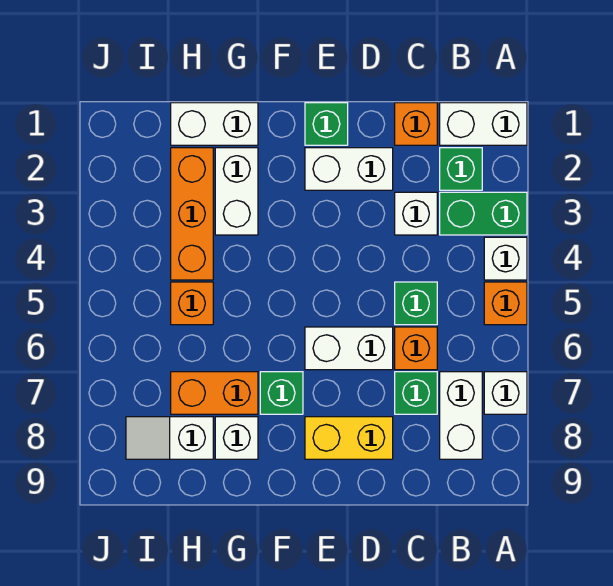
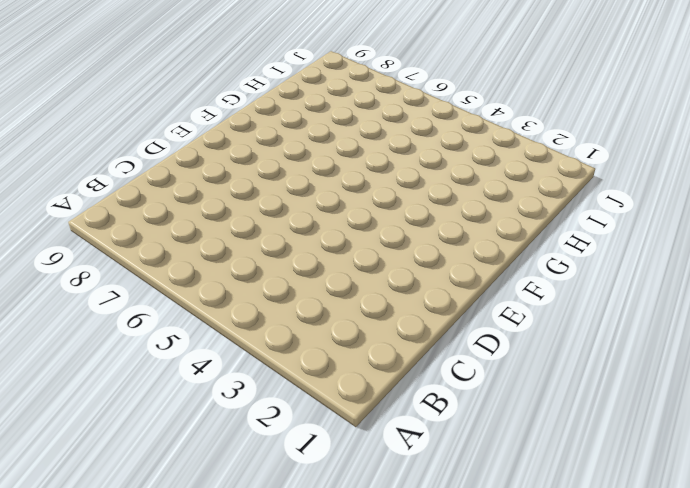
none -> white brick A1:B1 level 1
none -> green brick A3:B3 level 1
none -> white brick A4 level 1

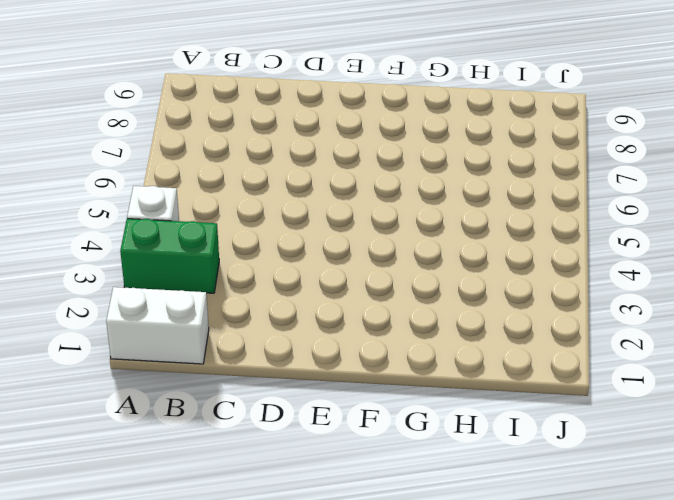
none -> orange brick A5 level 1
none -> white brick A7 level 1
none -> green brick B2 level 1

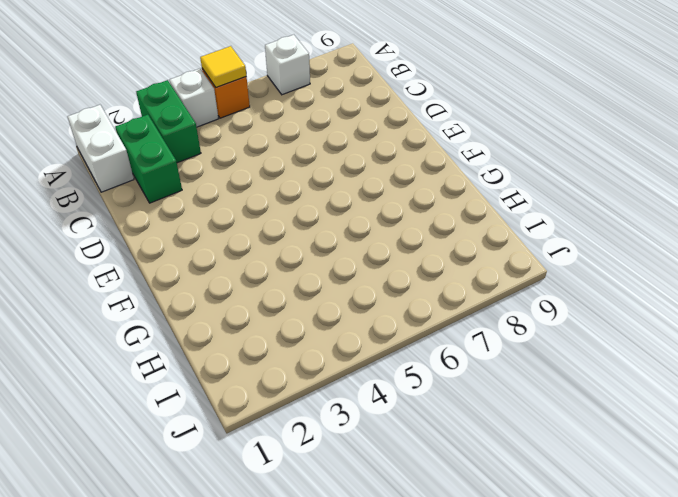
yellow tile A5 level 2 -> none
green brick B2:C2 level 1 -> green brick B2 level 1
none -> white brick B7:B8 level 1
none -> orange brick C1 level 1
none -> white brick C3 level 1

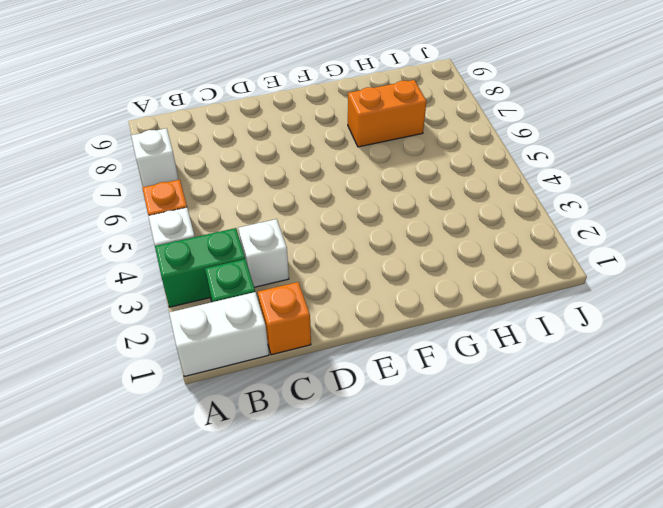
none -> white brick B7:B8 level 1
none -> green brick C5 level 1
none -> orange brick C6 level 1

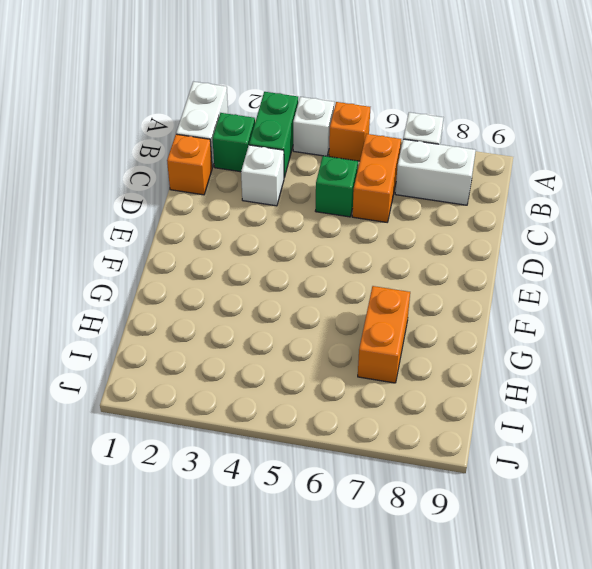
orange brick B6:C6 level 1 -> orange brick C6 level 1
none -> green brick C7 level 1
none -> white brick D2:E2 level 1
none -> white brick D6:E6 level 1

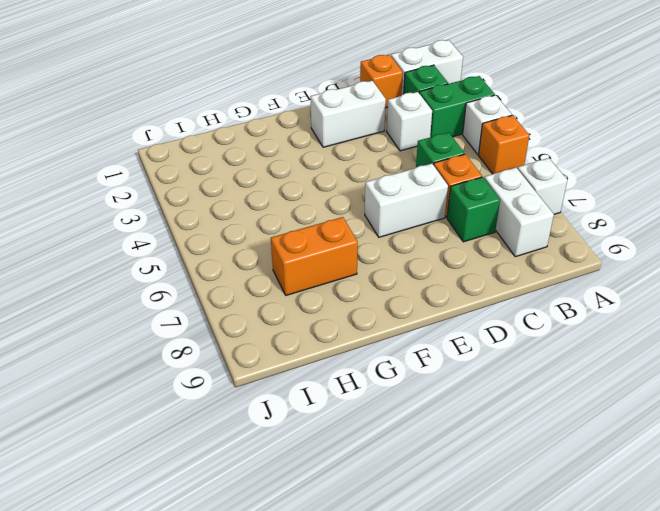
none -> yellow brick D8:E8 level 1
none -> green brick E1 level 1
none -> green brick F7 level 1

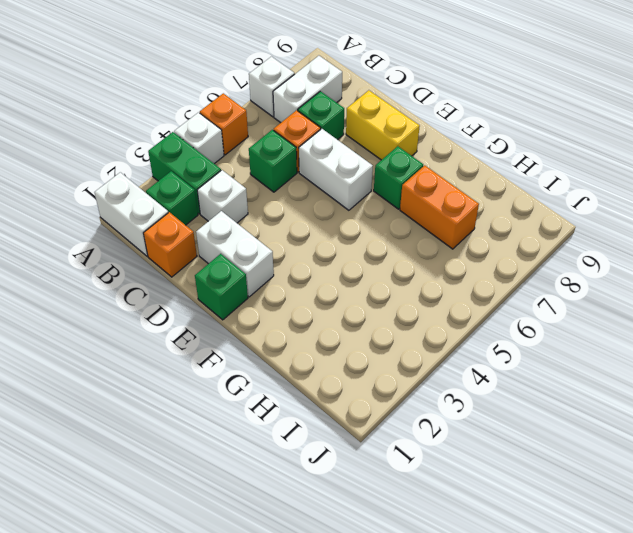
none -> white brick G1:H1 level 1
none -> white brick G2:G3 level 1
none -> white brick G8 level 1

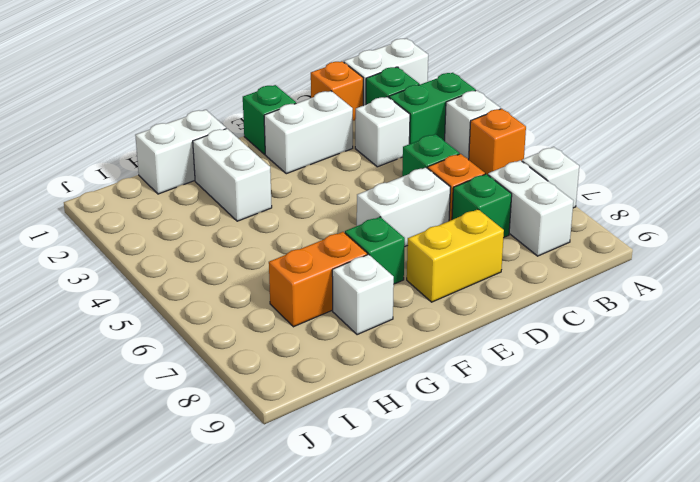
none -> orange brick H2:H4 level 1
none -> orange brick H5 level 1
none -> white slope H8:I8 level 1 top H

